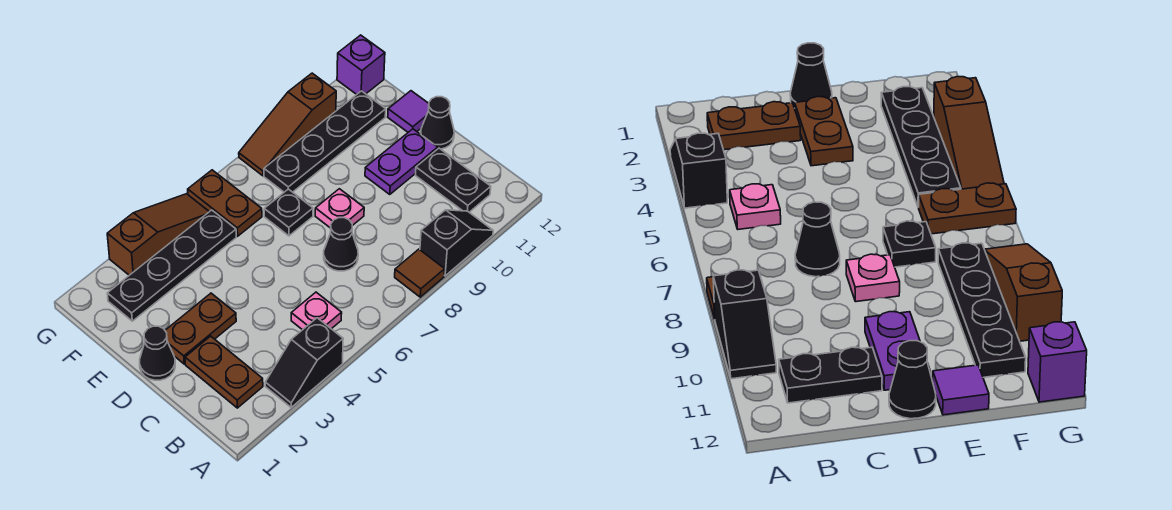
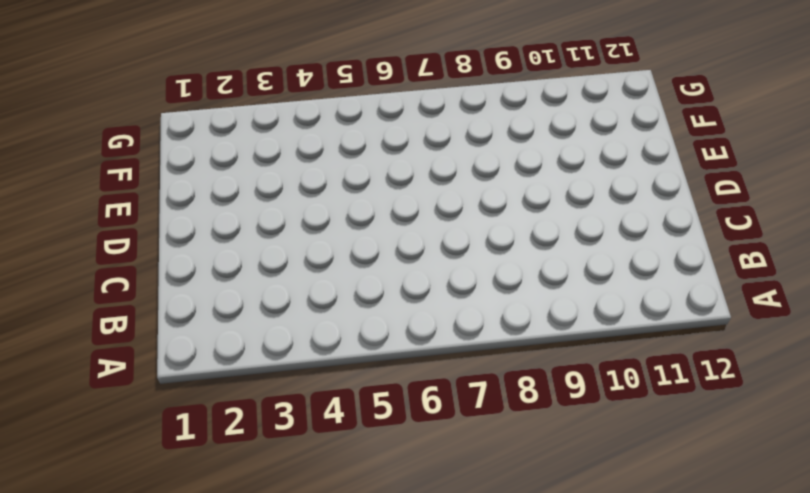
none -> black slope A3:A4 level 1 top 4
none -> brown tile A8 level 1
none -> black slope A9:A10 level 1 top 9

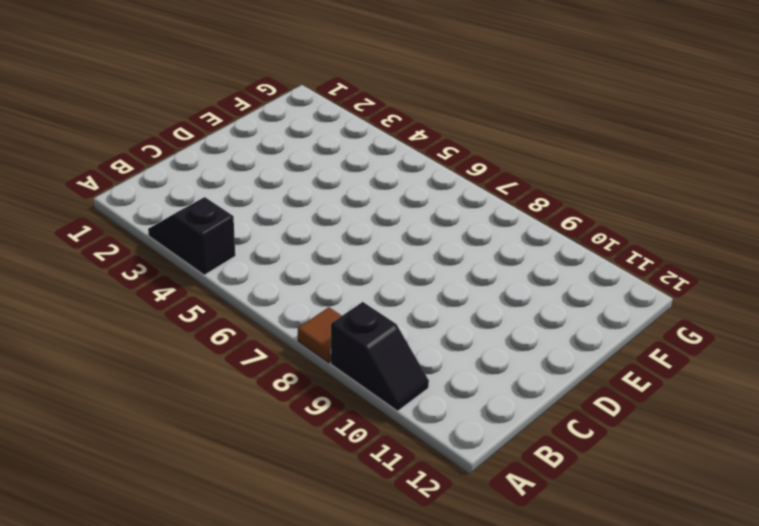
none -> brown plate B2:C2 level 1
none -> pink plate B5 level 1
none -> black plate B11:C11 level 1

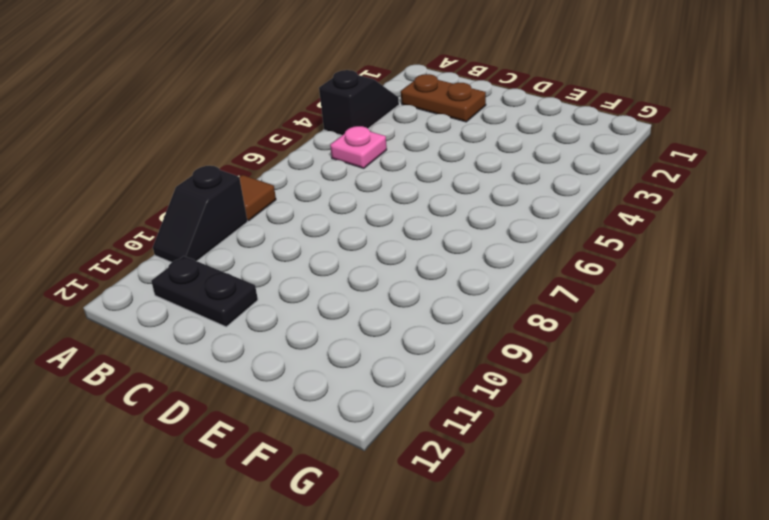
none -> black cone C7 level 1
none -> black cone D1 level 1
none -> brown plate D2:D3 level 1

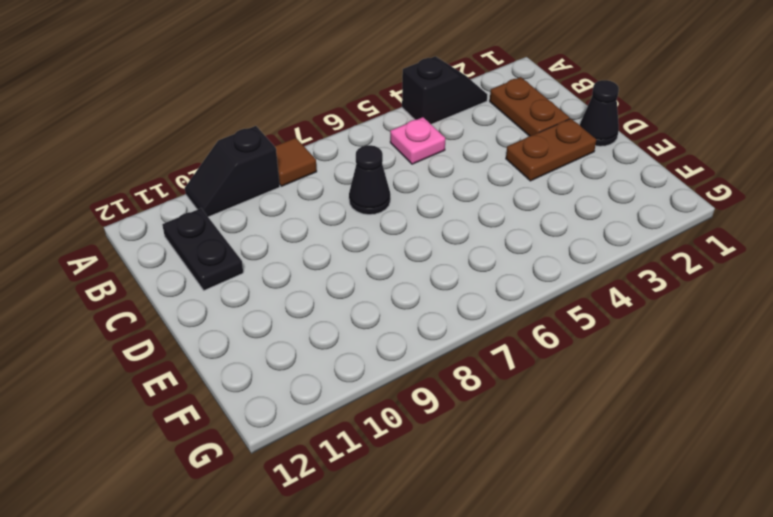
none -> pink plate D8 level 1
none -> purple plate D10:D11 level 1
none -> black cone D12 level 1

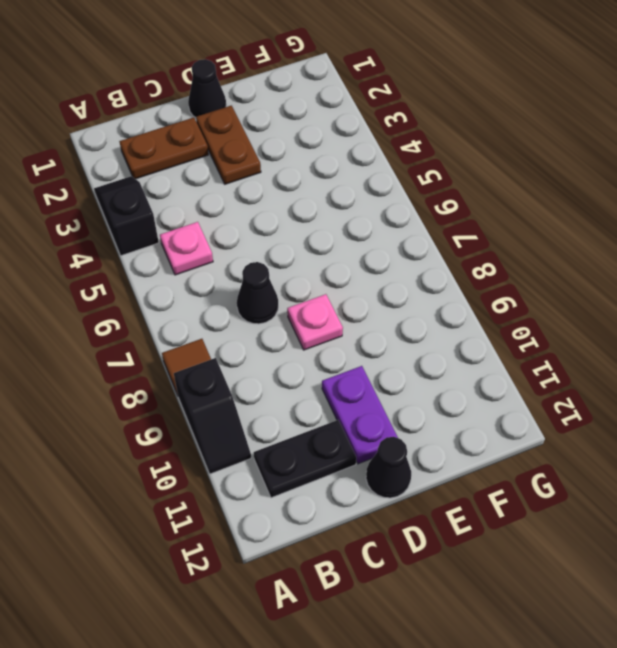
none -> black plate E7 level 1
none -> purple tile E12 level 1
none -> black plate F2:F5 level 1

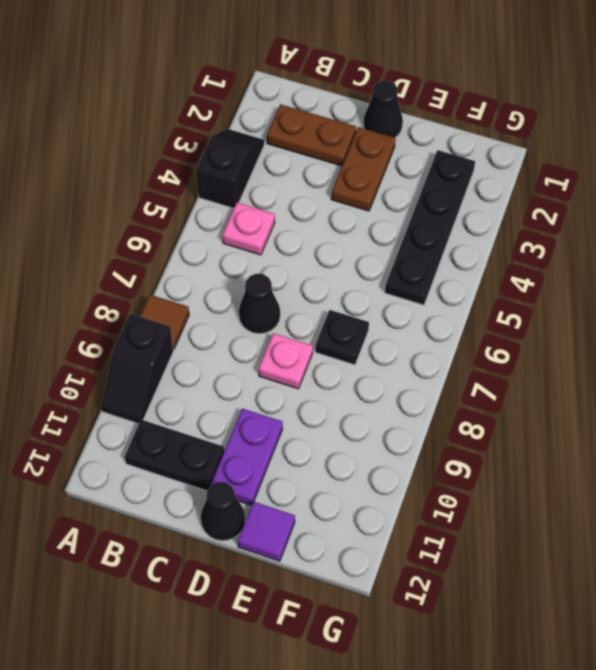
none -> brown plate F6:G6 level 1
none -> black plate F8:F11 level 1
none -> brown slope G3:G5 level 1 top 3

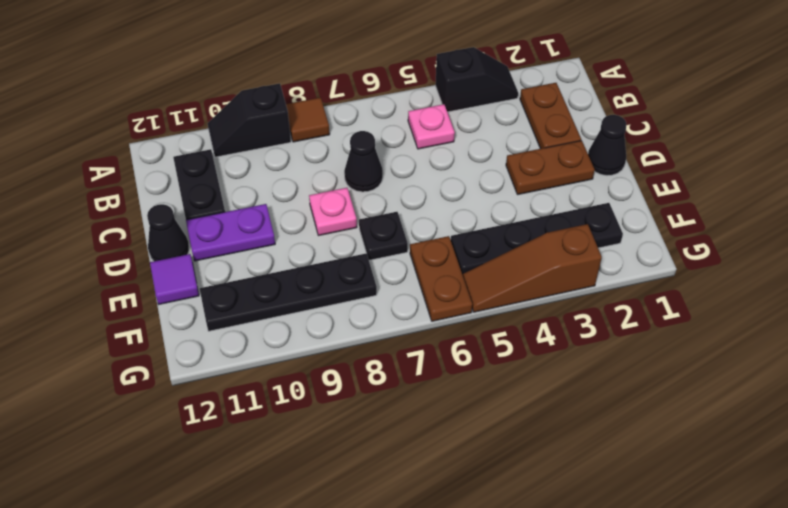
none -> brown slope G8:G10 level 1 top 10
none -> purple brick G12 level 1

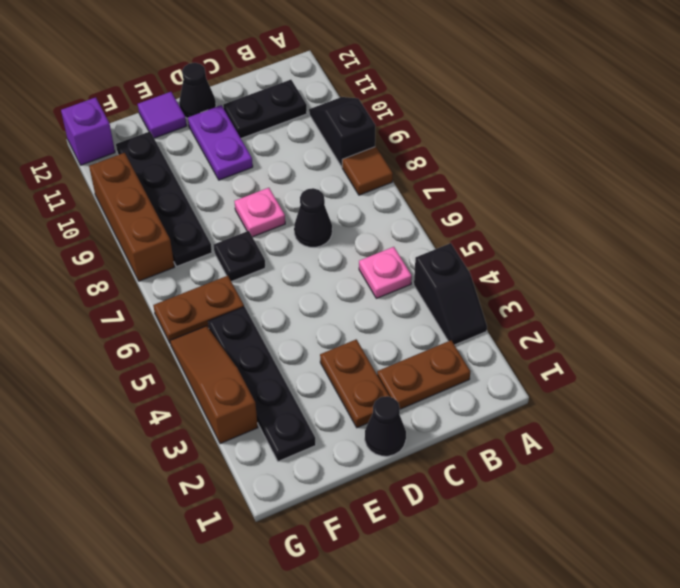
brown brick G8:G10 level 1 -> brown slope G8:G10 level 1 top 10

